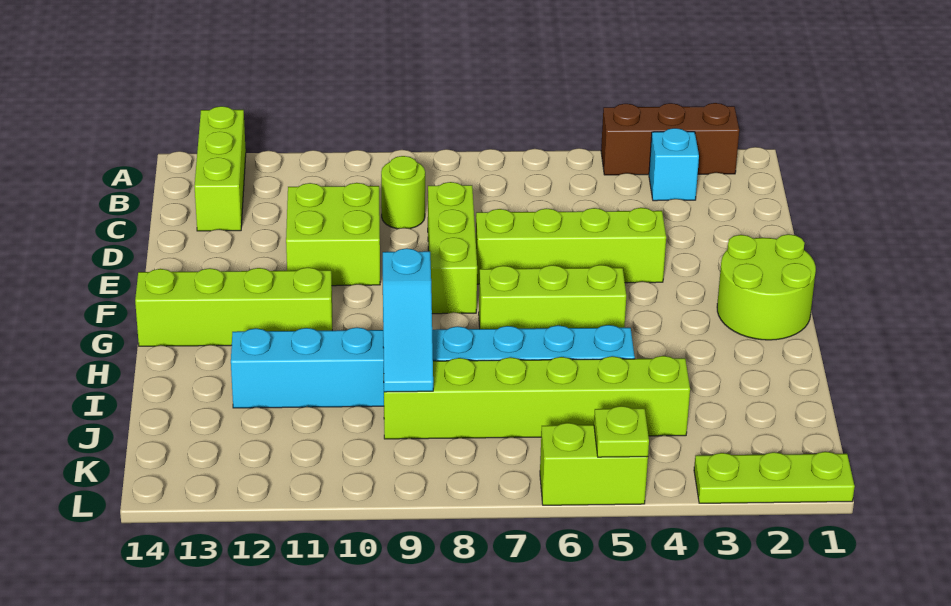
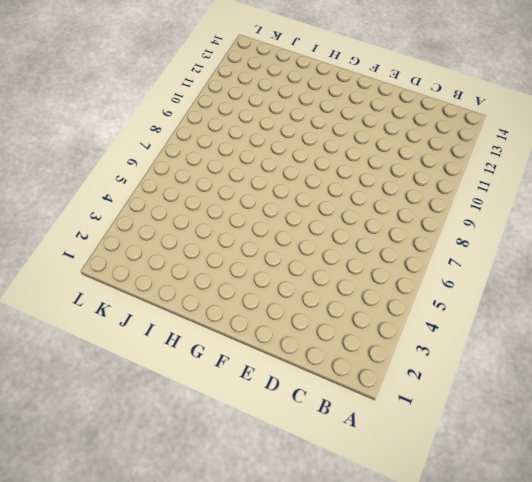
none -> brown brick A2:A4 level 1
none -> lime brick A13:C13 level 1
none -> cyan brick B3 level 1

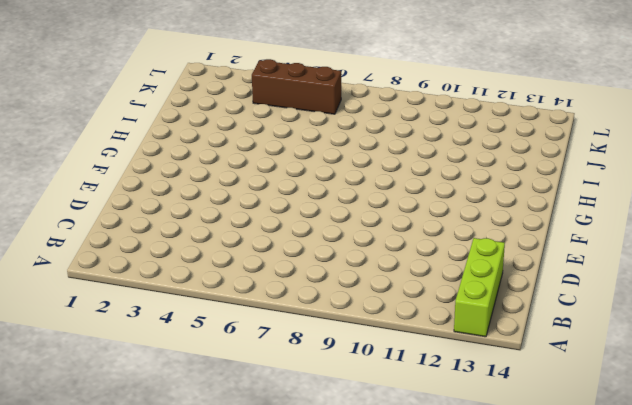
brown brick K4:K6 level 1 -> brown brick A2:A4 level 1
none -> cyan brick B3 level 1
none -> lime round brick C9 level 1
none -> lime brick D8:F8 level 1

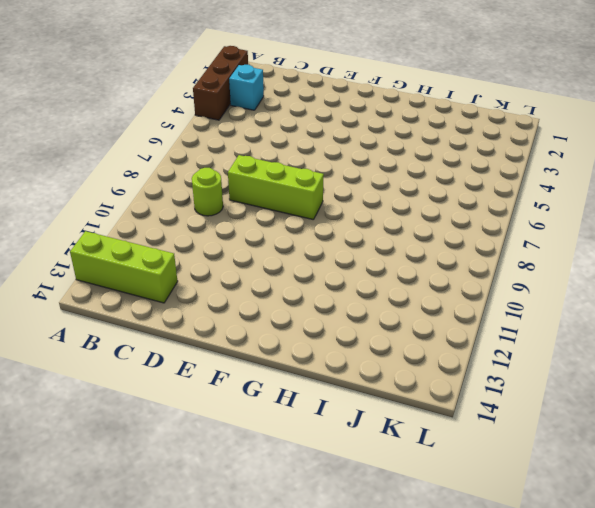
none -> lime brick D10:E11 level 1
none -> lime brick E4:E7 level 1
none -> lime round brick F1:G2 level 1

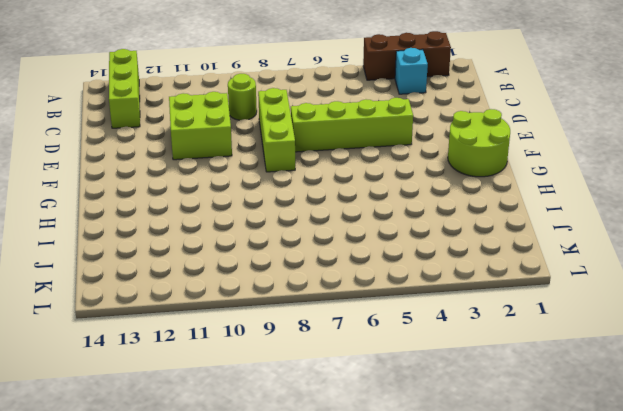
none -> lime brick G5:G7 level 1
none -> lime brick G11:G14 level 1
none -> cyan brick I5:I12 level 1

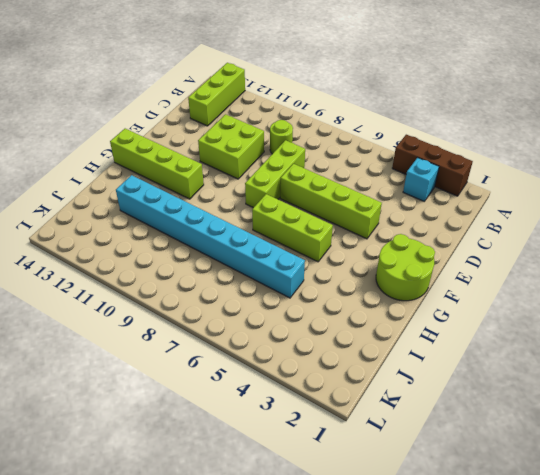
none -> lime brick J4:J9 level 1
none -> lime plate L1:L3 level 1
none -> lime brick L5:L6 level 1

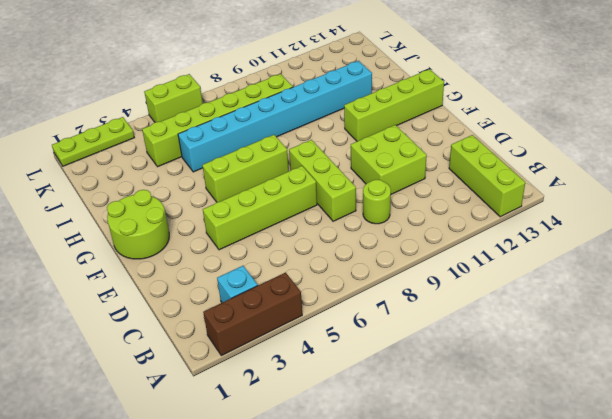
none -> cyan slope H9:J9 level 2 top H
none -> lime plate L5 level 2

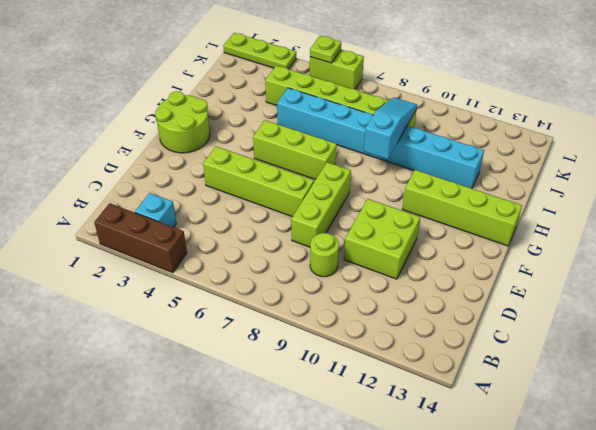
none -> lime brick A13:C13 level 1

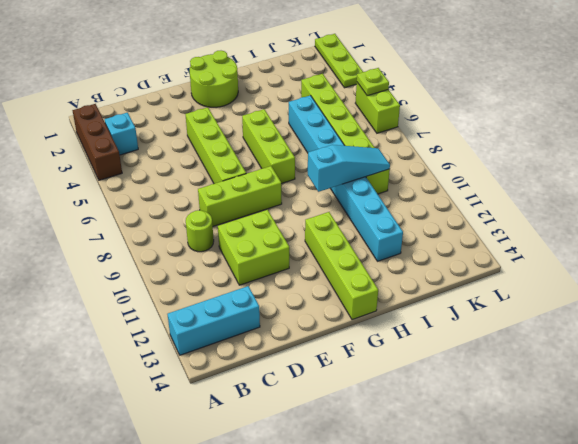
cyan brick A13:C13 level 1 -> lime brick A13:C13 level 1

